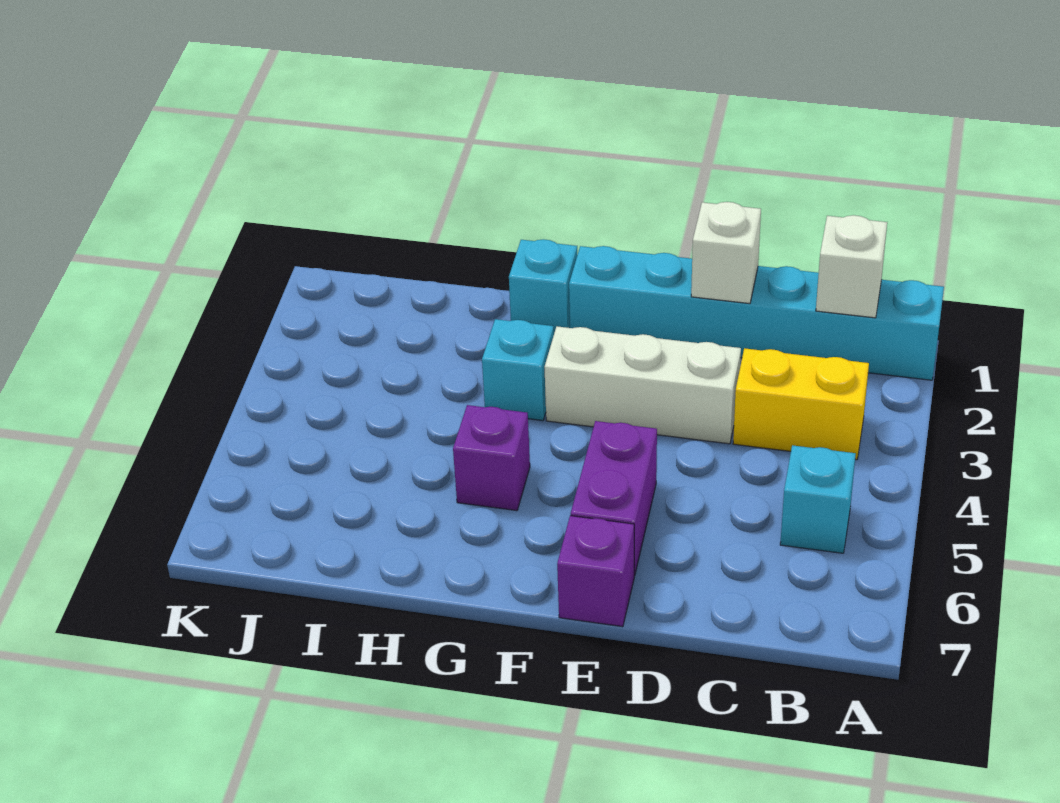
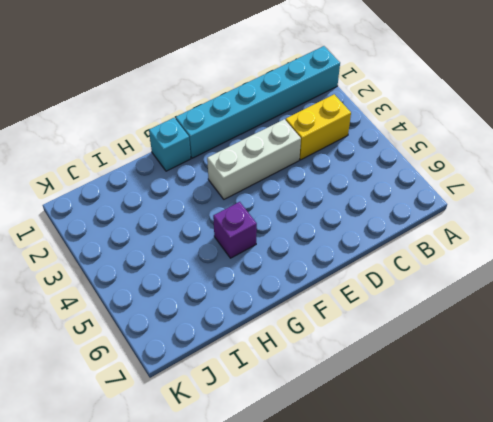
none -> cyan brick B5 level 1
none -> purple brick E5:E6 level 1

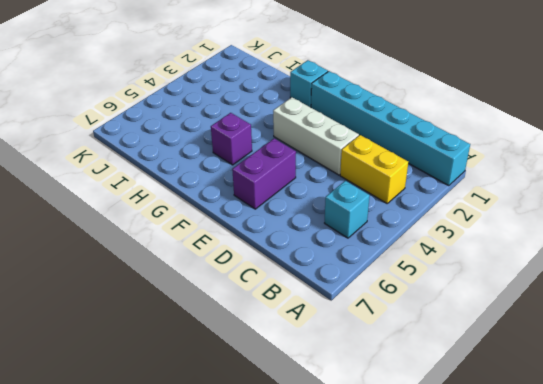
none -> purple brick E7 level 1
none -> cyan brick G3 level 1

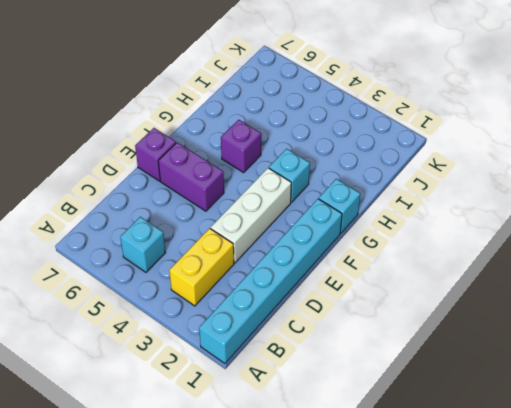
none -> white brick B1 level 2
none -> white brick D1 level 2

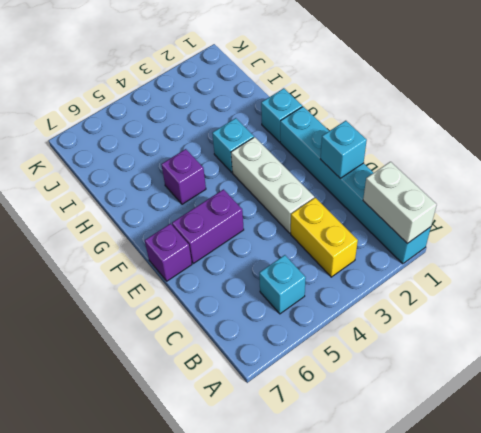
white brick A1:B1 level 2 -> white brick B1 level 2
cyan brick D1 level 2 -> white brick D1 level 2

